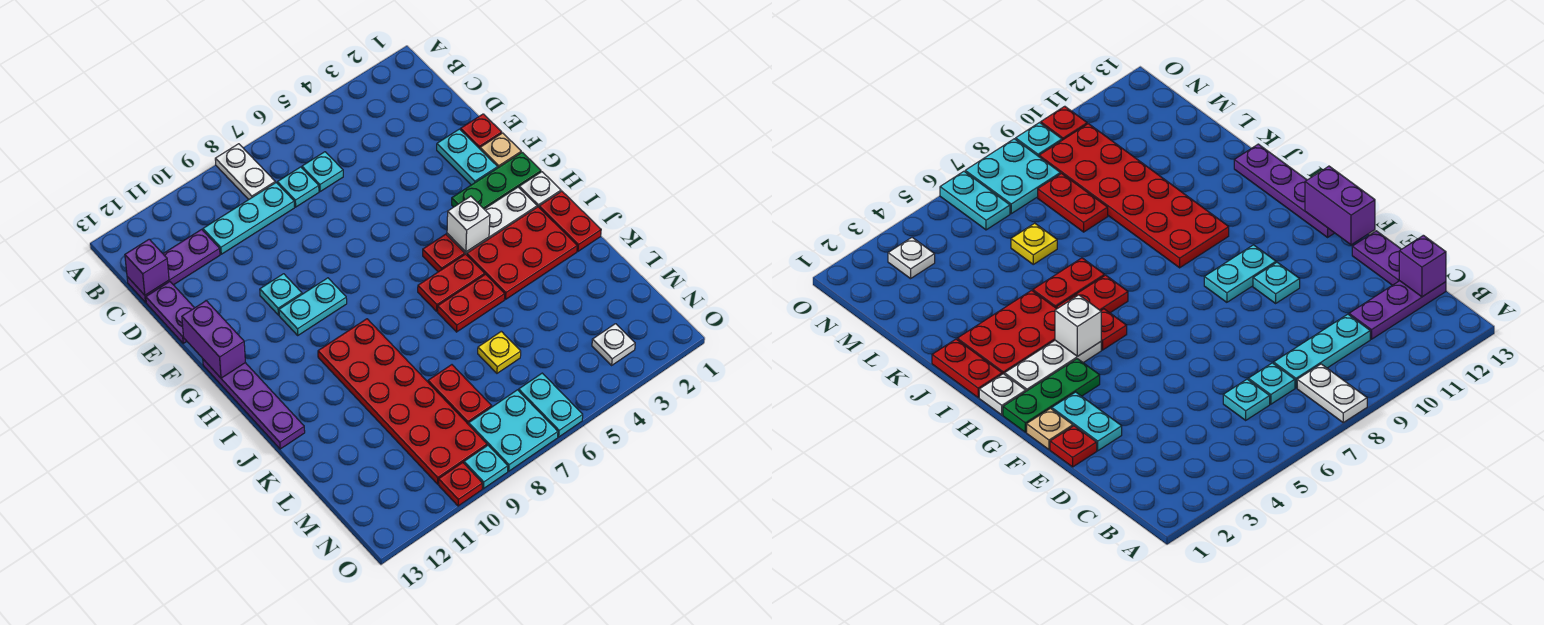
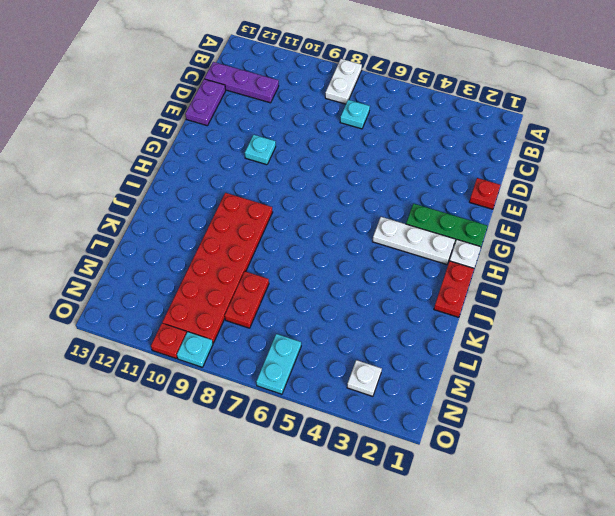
none -> cyan plate C6 level 1
none -> cyan plate C8:C10 level 1
none -> cyan plate E2:F2 level 1
none -> tan plate F1 level 1

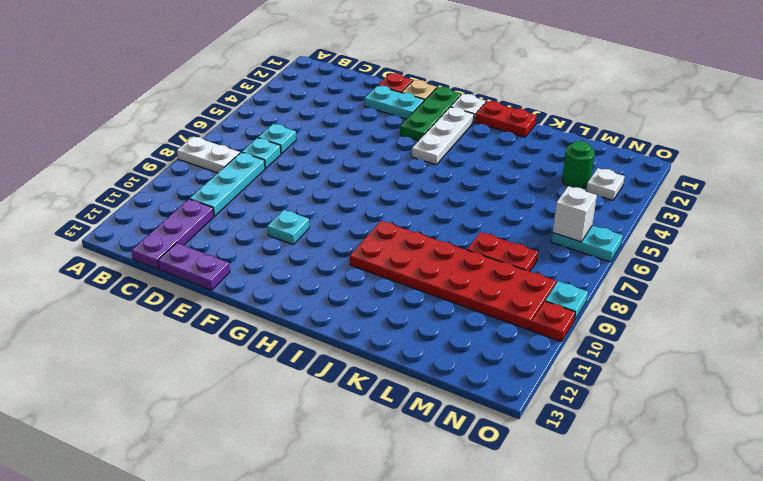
green round brick M3 level 1 -> none
white brick N6 level 2 -> white brick H4 level 2
none -> cyan plate G9:G10 level 1
none -> purple plate G13:J13 level 1
none -> red plate H5 level 1
none -> red plate I2:J4 level 1

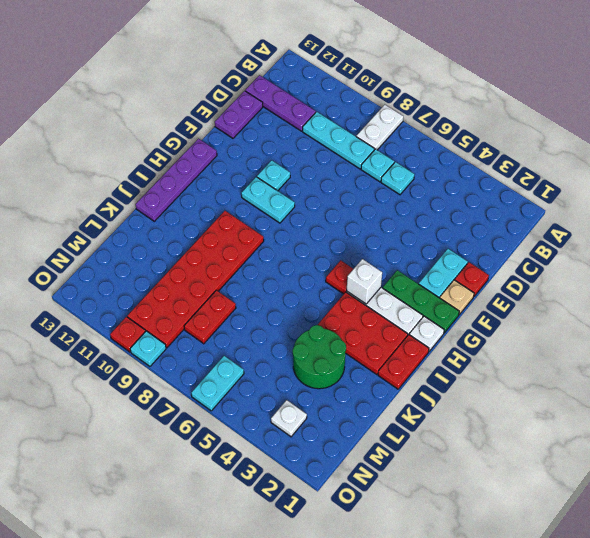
green round brick K3:L4 level 1 -> none
none -> red plate I5:I6 level 1
none -> red plate J5:J6 level 1
none -> yellow plate L6 level 1
none -> cyan plate N7:O8 level 1

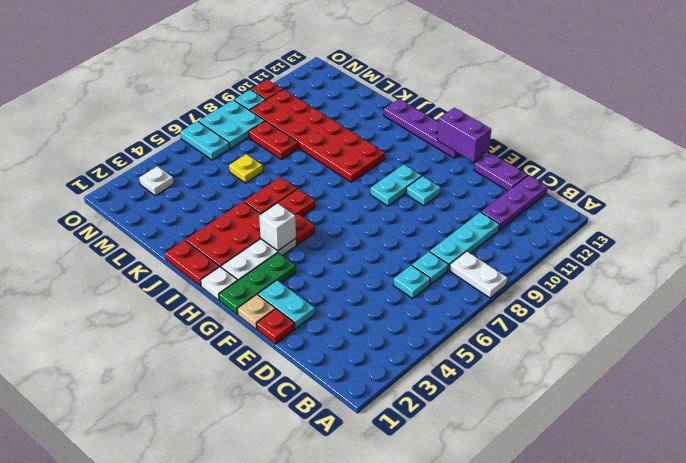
none -> purple brick C13 level 2

